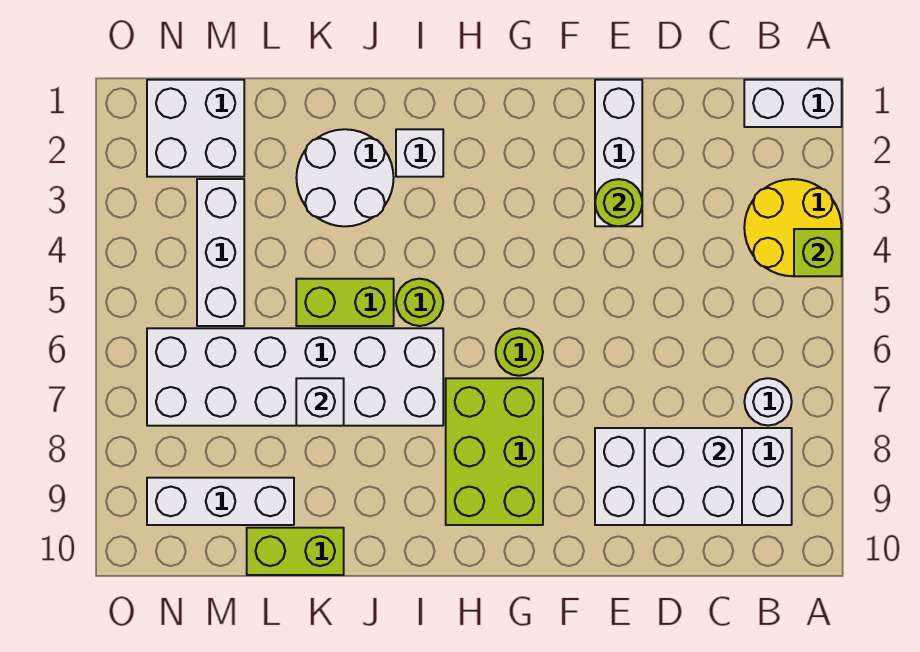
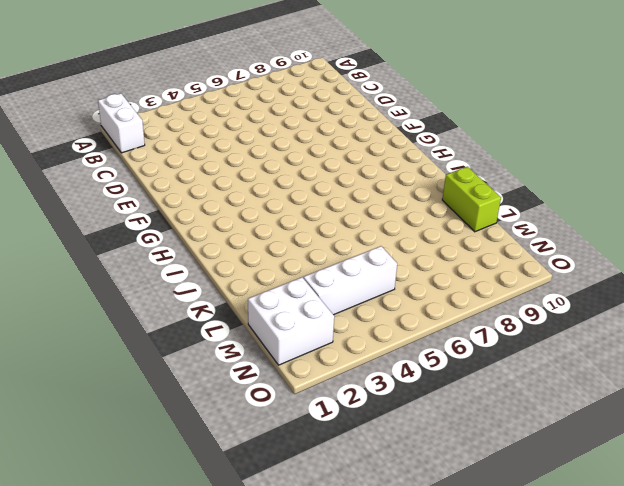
none -> yellow round brick A3:B4 level 1
none -> white round brick B7 level 1
none -> white brick B8:E9 level 1

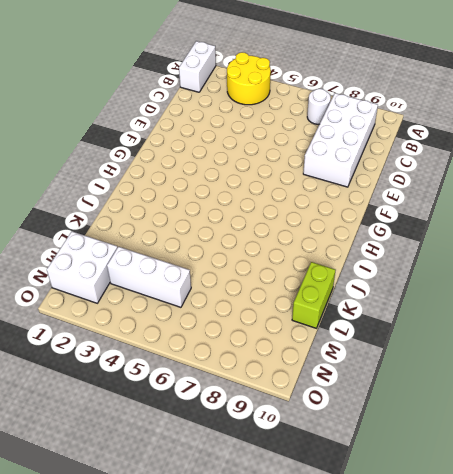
none -> white brick E1:E3 level 1
none -> lime round brick G6 level 1
none -> lime brick G7:H9 level 1

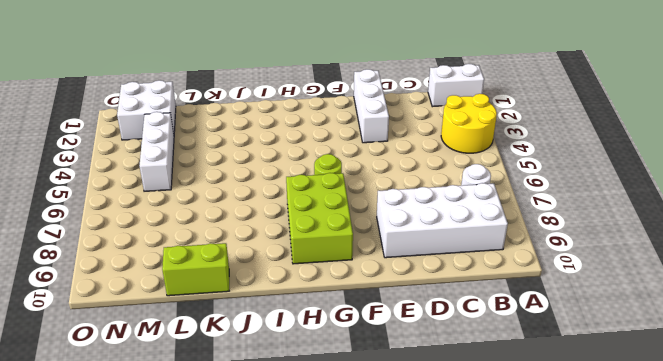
none -> white brick I2 level 1
none -> lime round brick I5 level 1
none -> white brick I6:N7 level 1

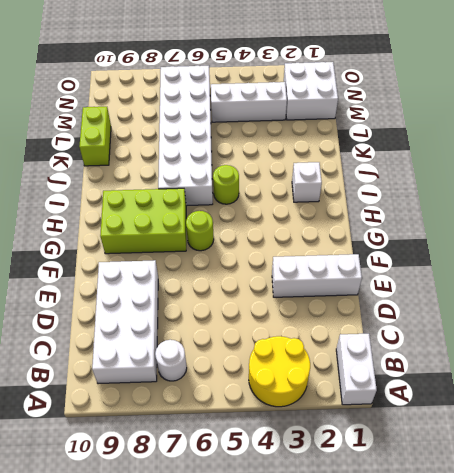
none -> white round brick J2:K3 level 1
none -> lime brick J5:K5 level 1
none -> white brick L9:N9 level 1

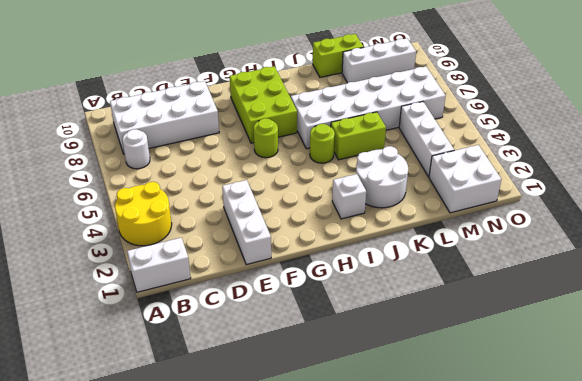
none -> lime brick A4 level 2
none -> white brick C8:D9 level 2
none -> lime round brick E3 level 2

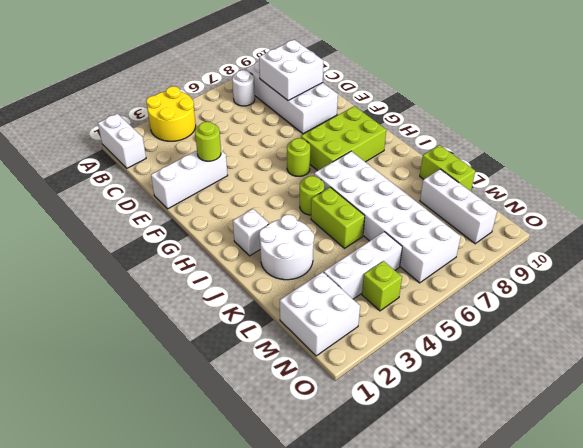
lime brick N4 level 1 -> lime brick A4 level 2
none -> white brick K7 level 2

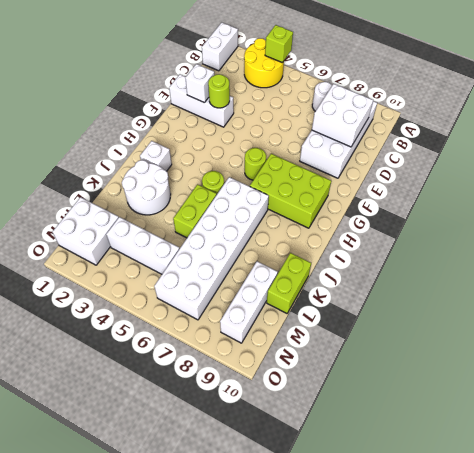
white brick E2 level 2 -> white brick K7 level 2

